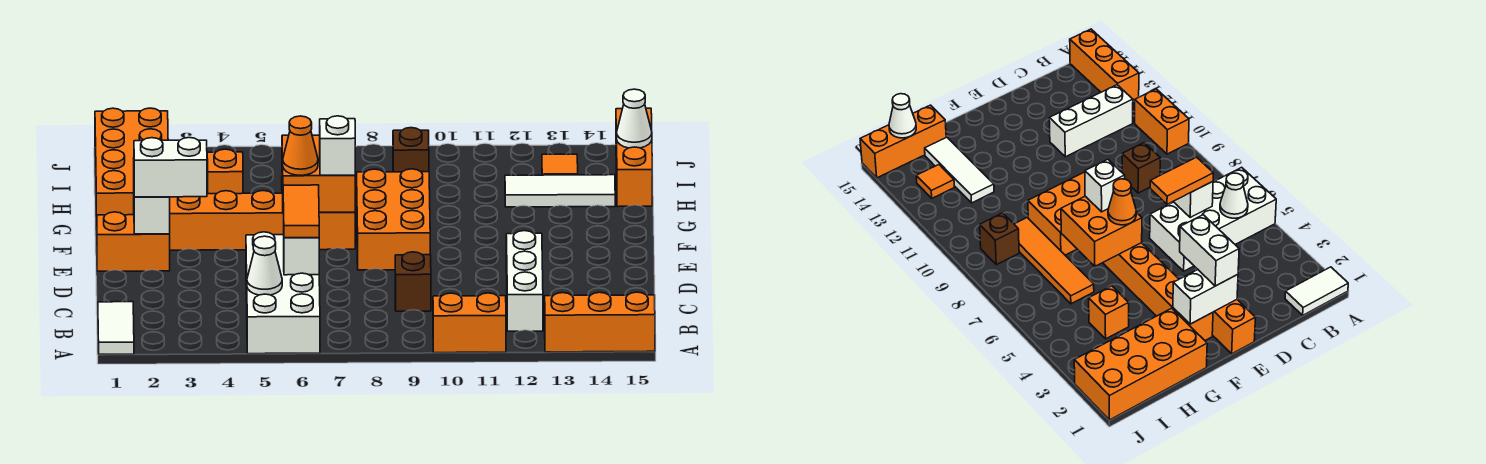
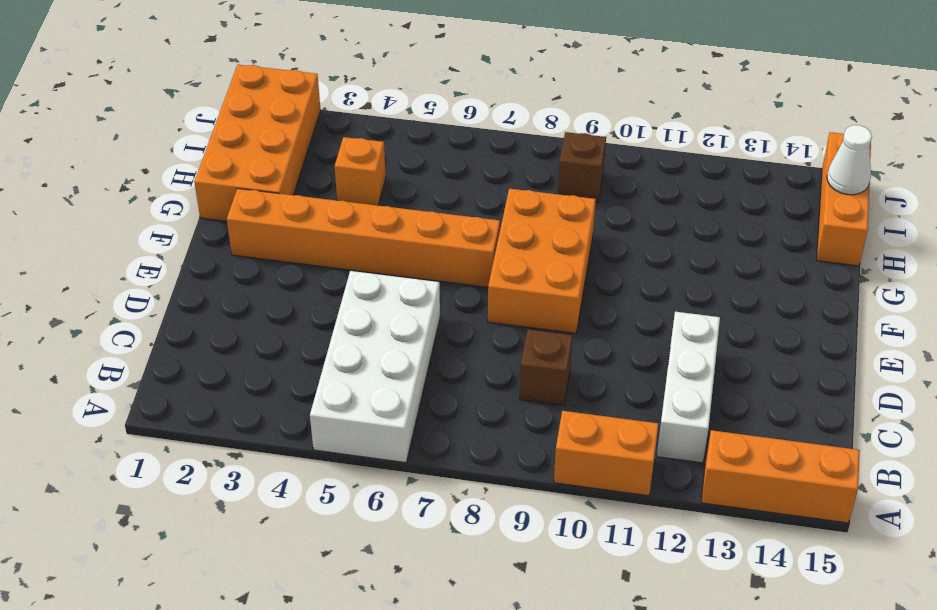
none -> white tile A1:B1 level 1
none -> orange brick E1:E2 level 1
none -> orange tile H6:H9 level 1

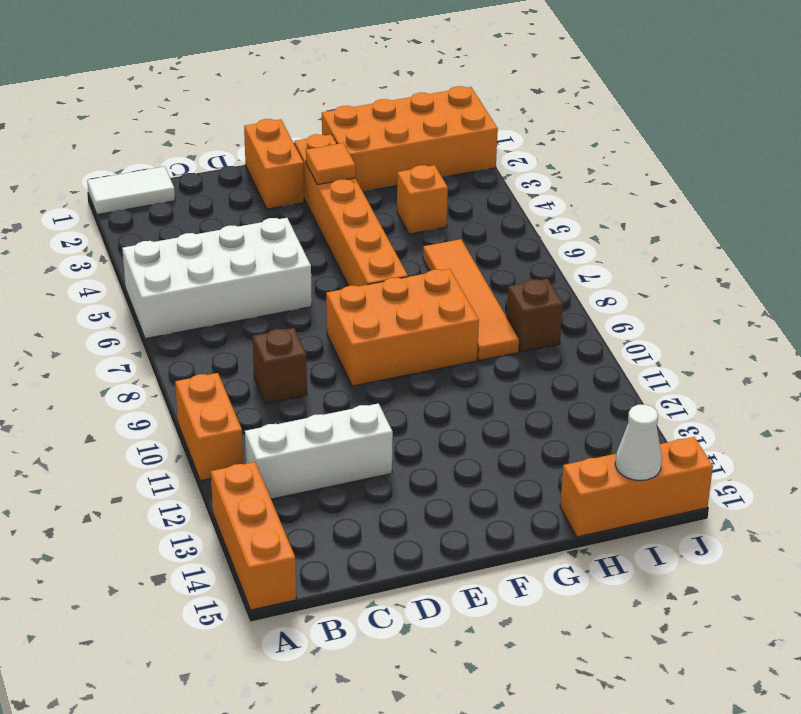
orange tile F3 level 2 -> orange tile I13 level 1
none -> white tile H12:H14 level 1
none -> white cone B5 level 2
none -> white brick C6 level 2

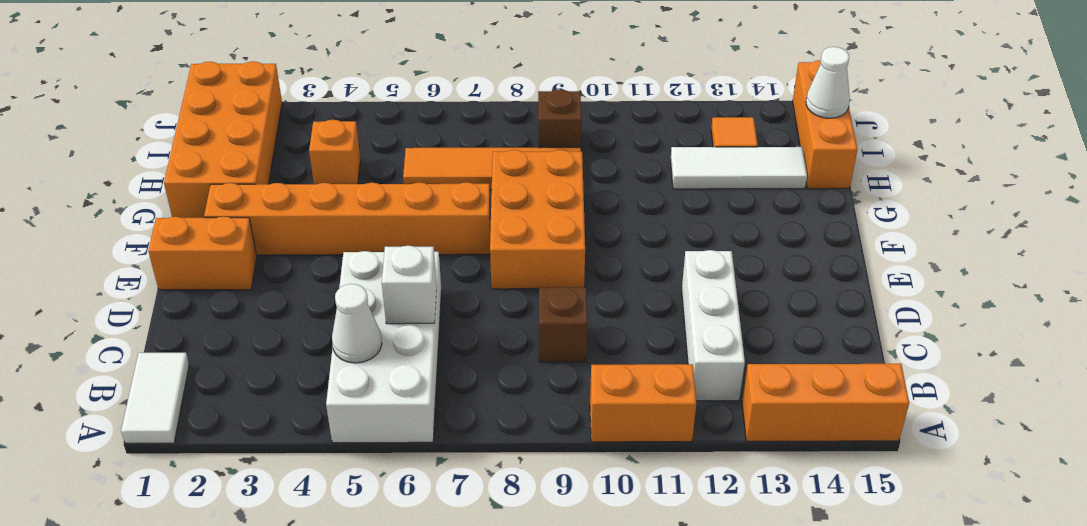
none -> white brick E2:F2 level 2
none -> orange brick F6:G7 level 2
none -> orange tile C6:D6 level 3

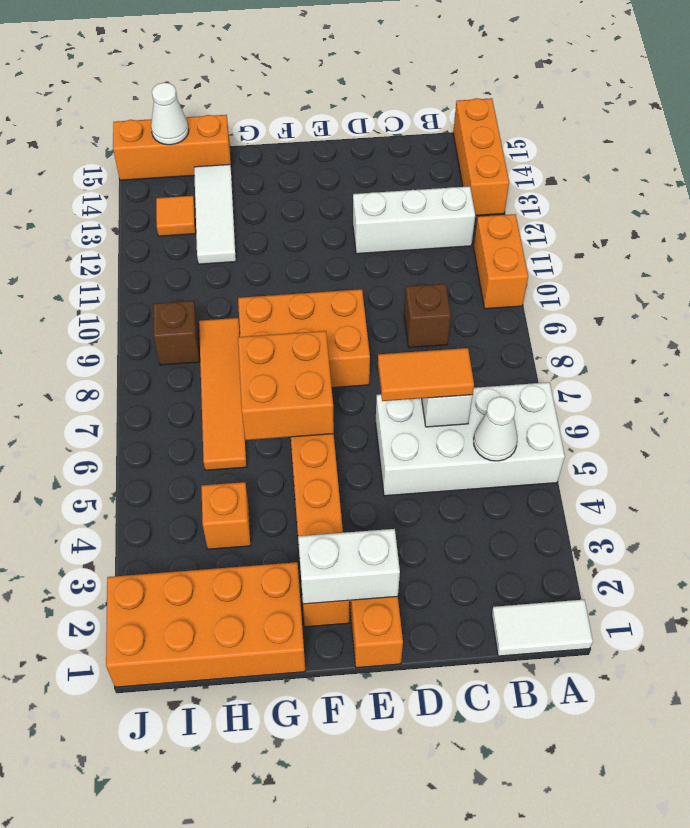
none -> white brick E2:E3 level 3
none -> orange cone F6 level 3
none -> white brick F7 level 3

